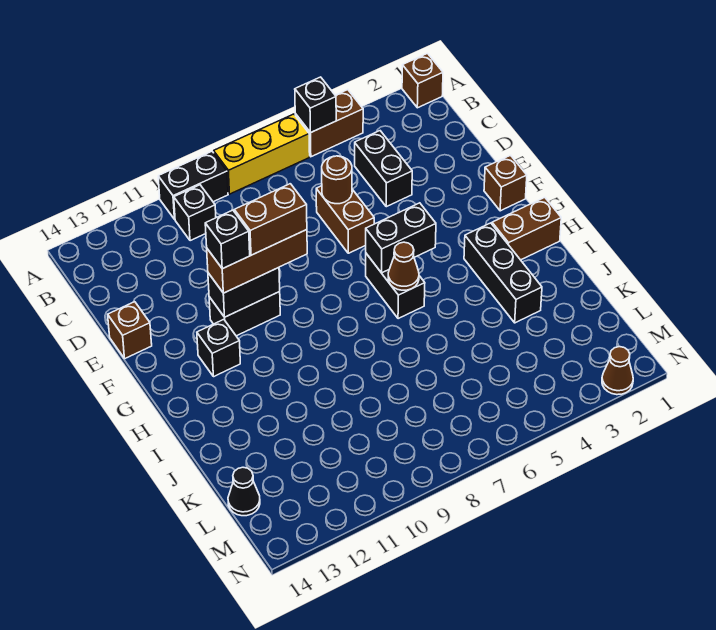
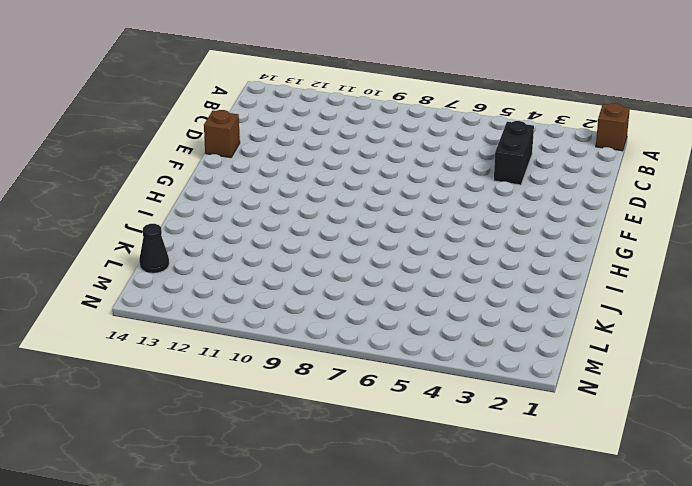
none -> brown brick A4:A5 level 1
none -> yellow brick A6:A8 level 1
none -> black brick A9:A10 level 1

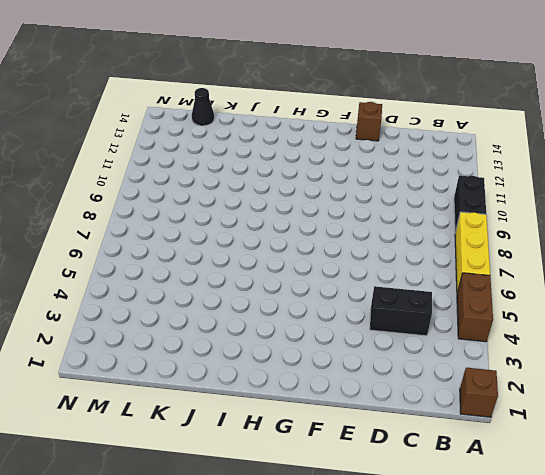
none -> black brick B10 level 1
none -> brown brick D6:E6 level 1
none -> brown brick F1 level 1

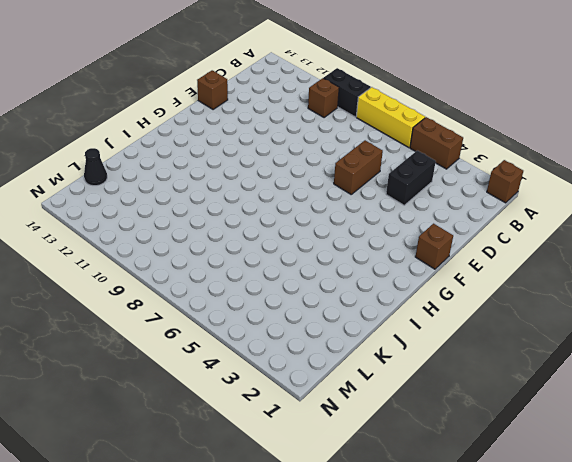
brown brick B10 level 1 -> black brick B10 level 1
none -> black brick F10:F11 level 1
none -> black brick G6:H6 level 1
none -> black brick G12 level 1

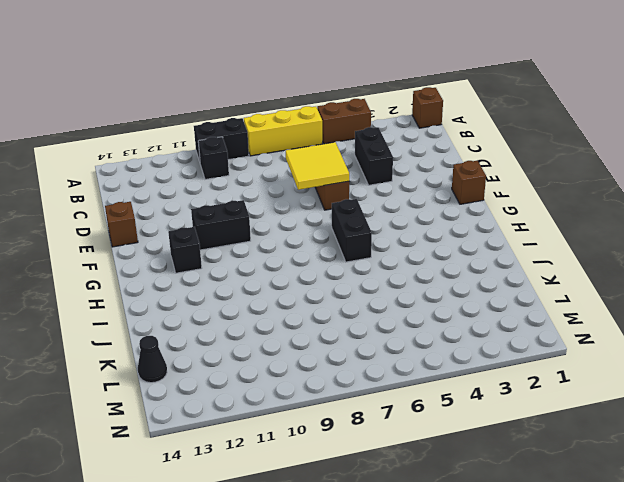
yellow tile D6:E7 level 2 -> brown round brick D6 level 2
none -> brown brick H1:H2 level 1
none -> black brick H3:J3 level 1
none -> brown cone N2 level 1

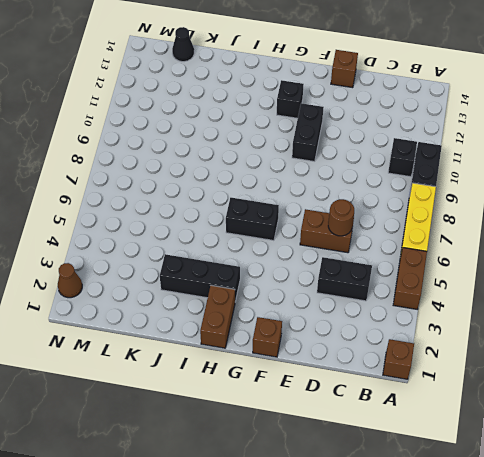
none -> black brick A5 level 2
none -> black brick F10:F11 level 2
none -> black brick G5:G6 level 2

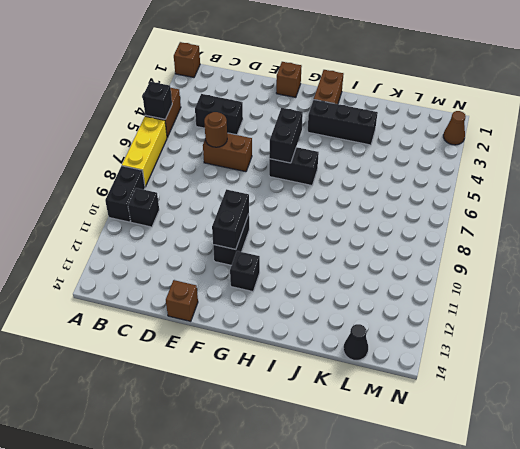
none -> brown cone H6 level 2
none -> brown brick F9:F11 level 3
none -> brown brick F9:F10 level 4

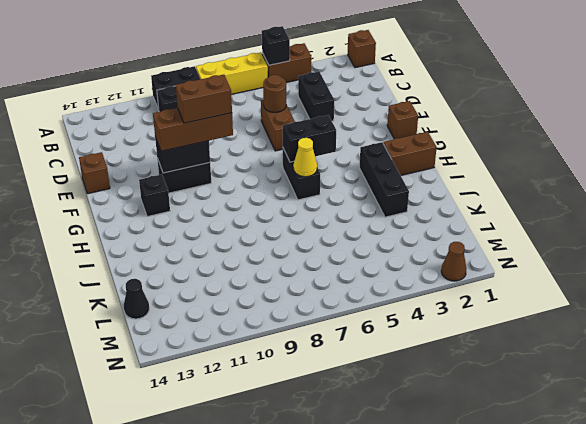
yellow cone H6 level 2 -> brown cone H6 level 2
none -> black brick F11 level 4

